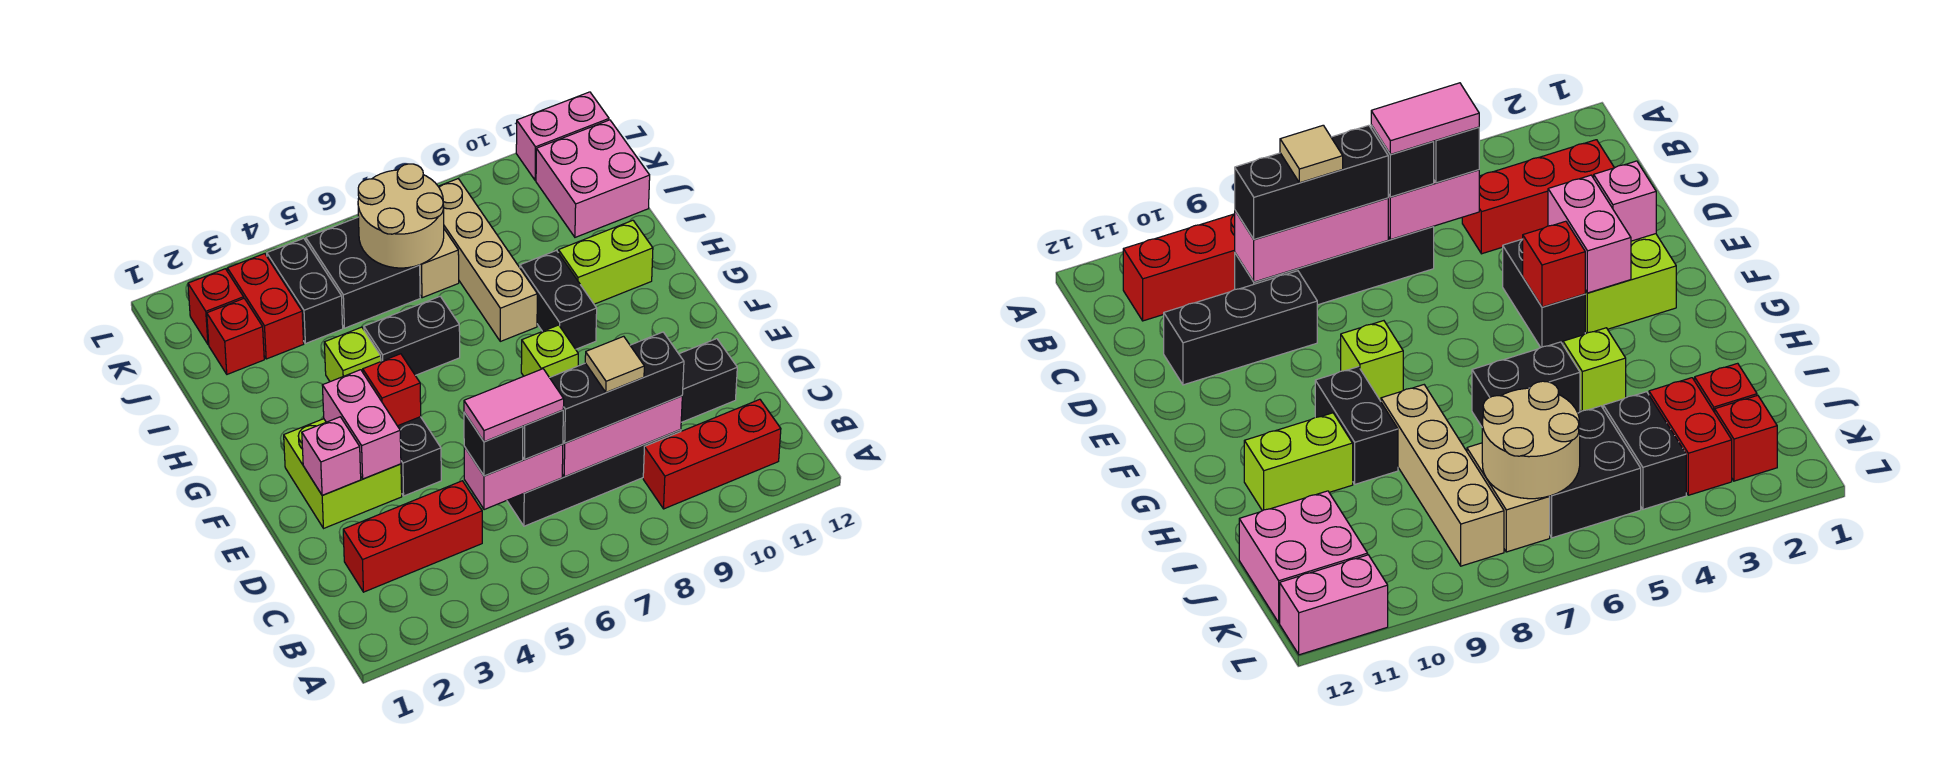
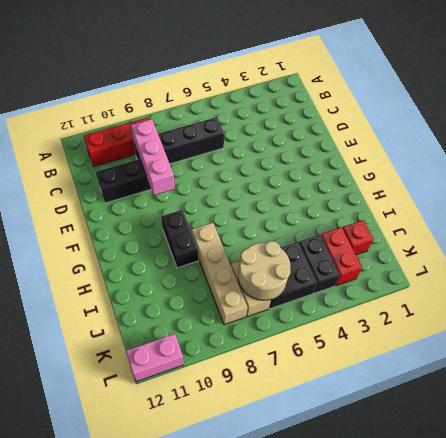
pink brick C9:E9 level 2 -> pink brick C7:C9 level 2
none -> red brick C2:C4 level 1
none -> lime brick E2:F3 level 1
none -> black brick E4:F4 level 1
none -> lime brick F8 level 1

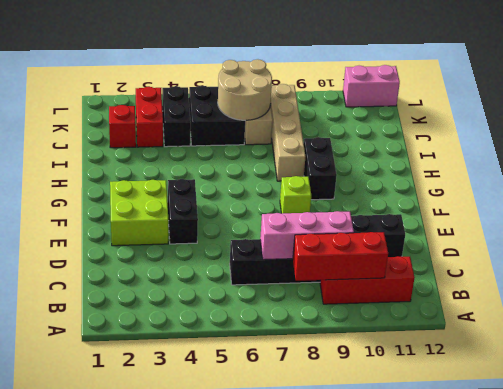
red brick B8:B10 level 2 -> red brick C2:C4 level 1
none -> lime brick H4 level 1
none -> black brick H5:H6 level 1
none -> lime brick H10:H11 level 1
none -> pink brick J11:K12 level 1

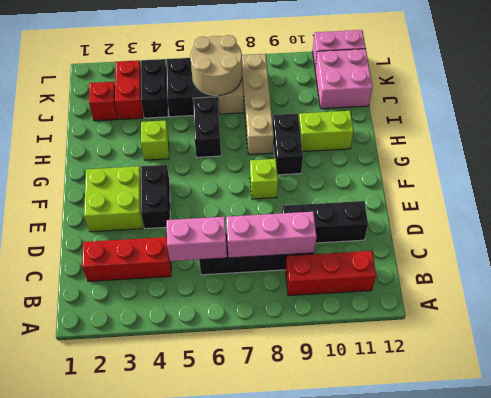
black brick H6:I6 level 1 -> black brick H5:H6 level 1
none -> red brick K2 level 1
none -> pink brick E2 level 2
none -> pink brick E3:F3 level 2
none -> red brick F4 level 2

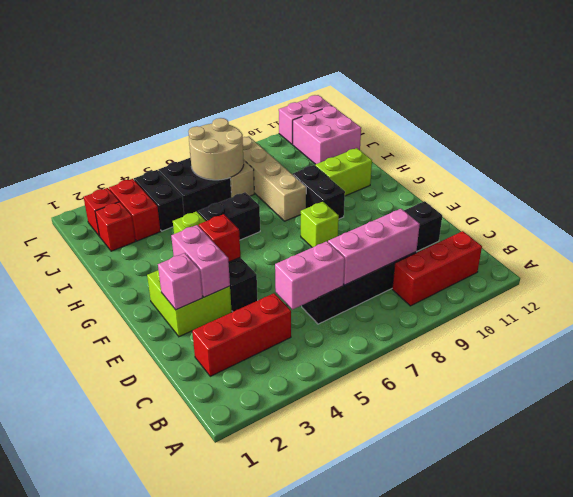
none -> black brick C5 level 3
none -> black brick C6 level 3
none -> black brick C7:C9 level 3
none -> pink tile C5:C6 level 4

